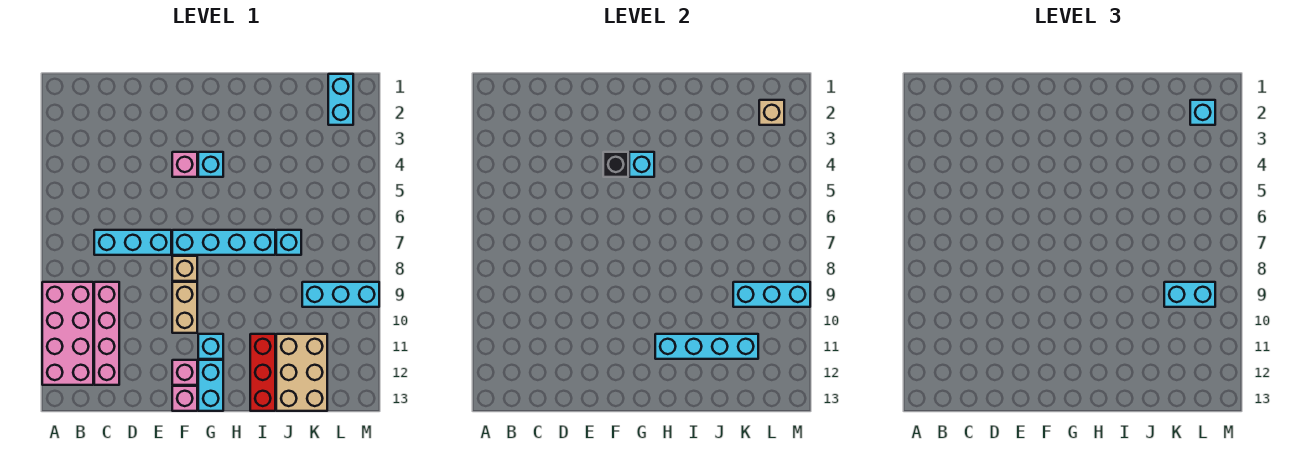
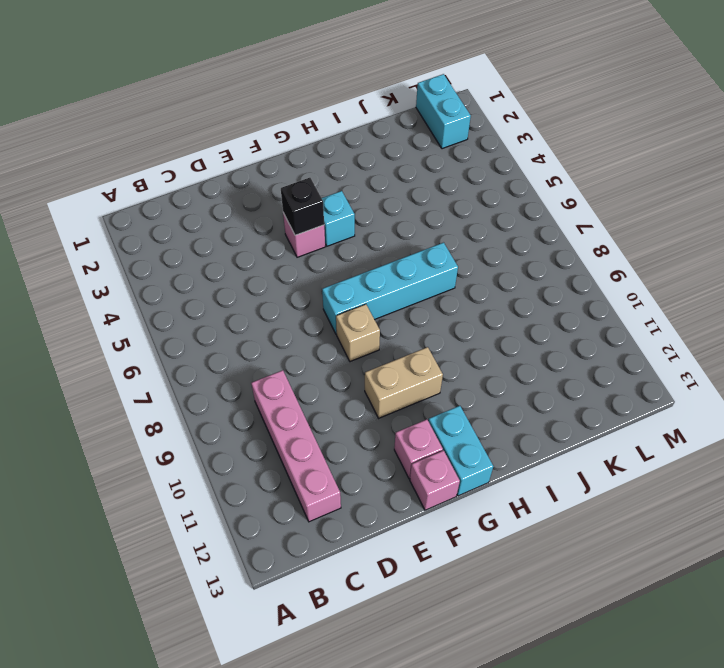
tan brick F10:G10 level 1 -> tan brick F9:F10 level 1
none -> pink brick A9:B12 level 1
none -> cyan brick C7:E7 level 1
none -> cyan brick G11 level 1

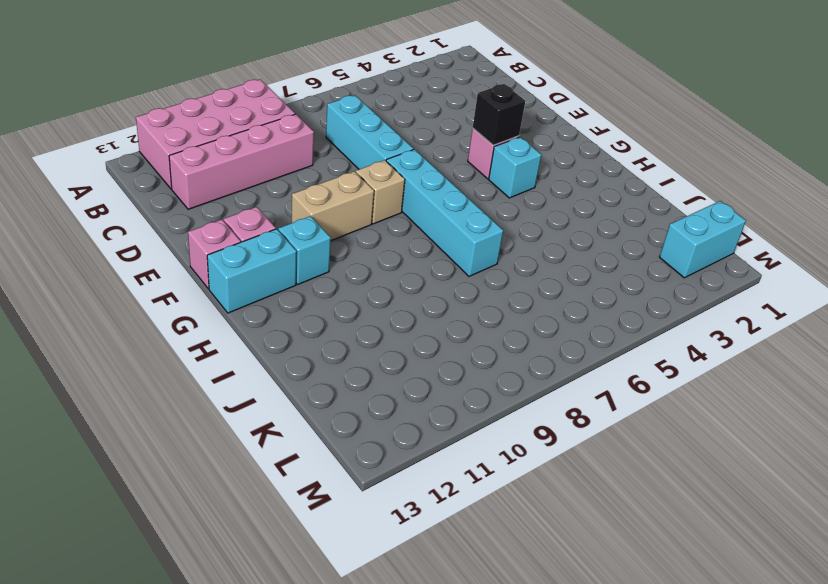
none -> red brick I11:I13 level 1
none -> cyan brick J7 level 1
none -> tan brick J11:K13 level 1

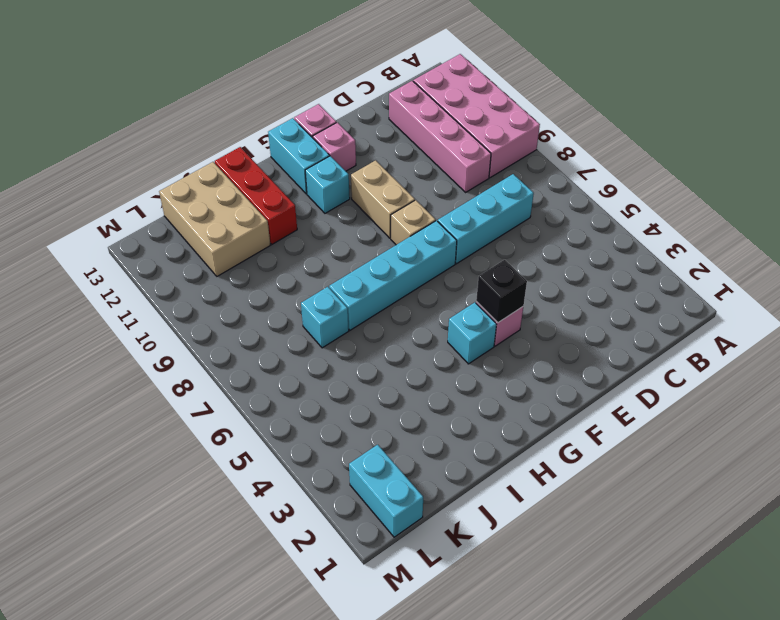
none -> cyan brick K9:M9 level 1
none -> cyan brick G4 level 2
none -> cyan brick H11:K11 level 2

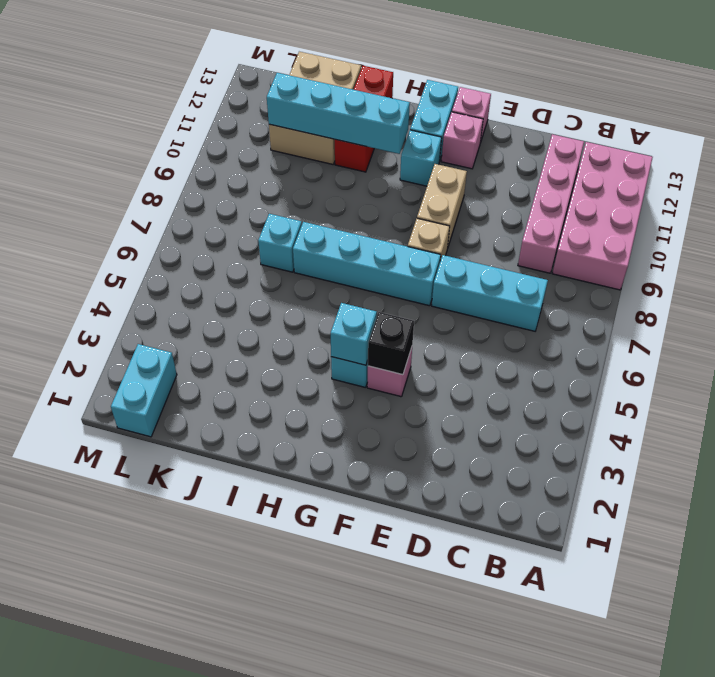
none -> cyan brick K9:M9 level 1
none -> cyan brick K9:M9 level 2
none -> tan brick L2 level 2

